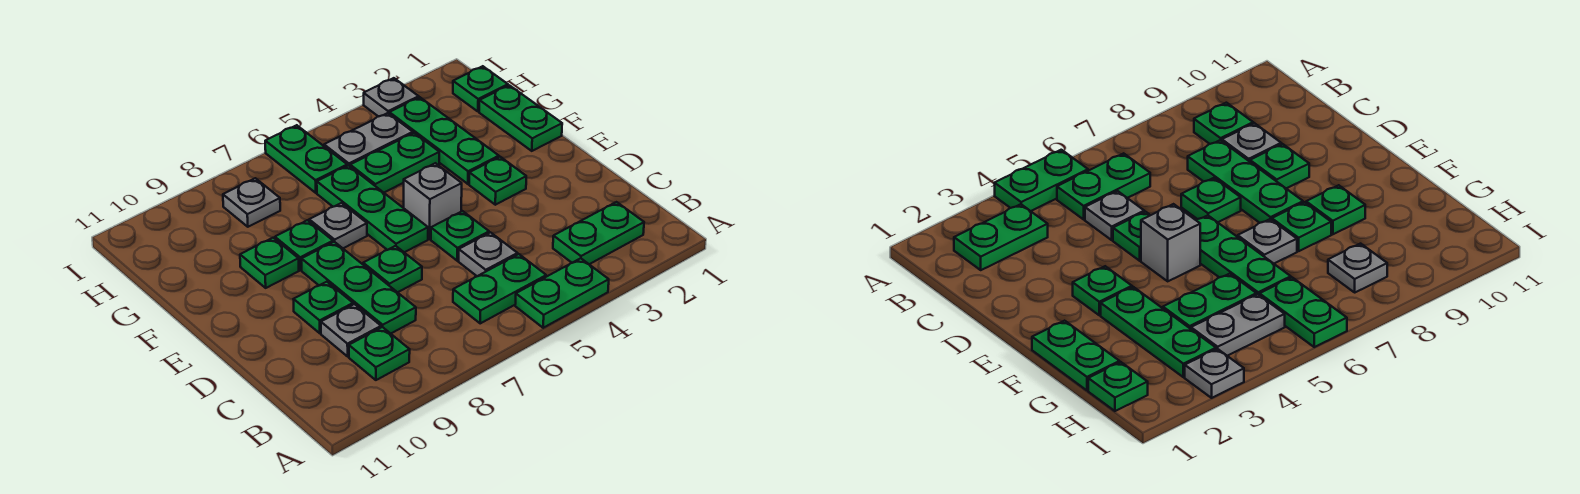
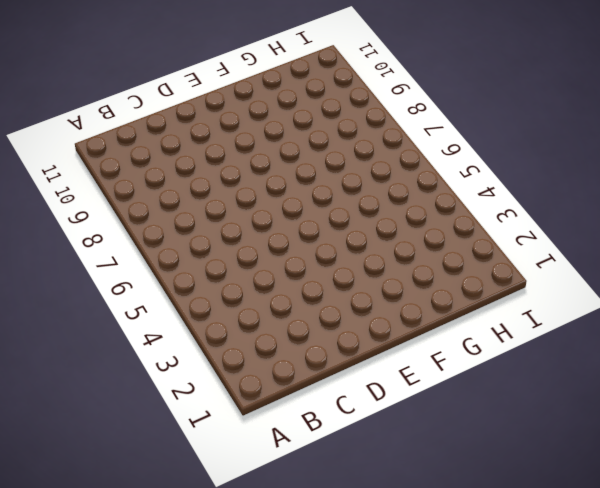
none -> green plate A4:A5 level 1
none -> green plate B2:B3 level 1
none -> green plate B5:B6 level 1

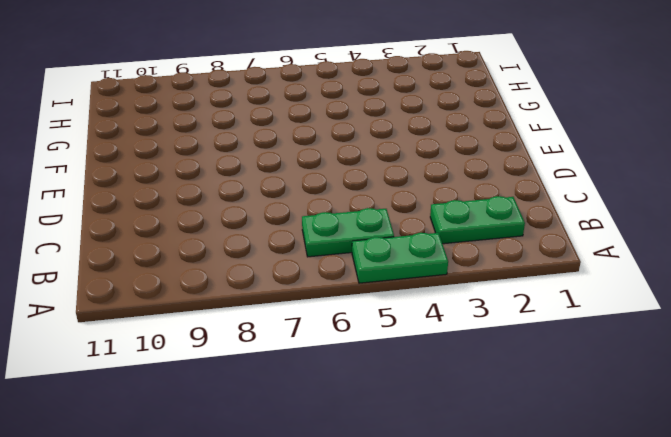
none -> green plate B9 level 1
none -> grey plate C5 level 1
none -> green plate C8:E8 level 1

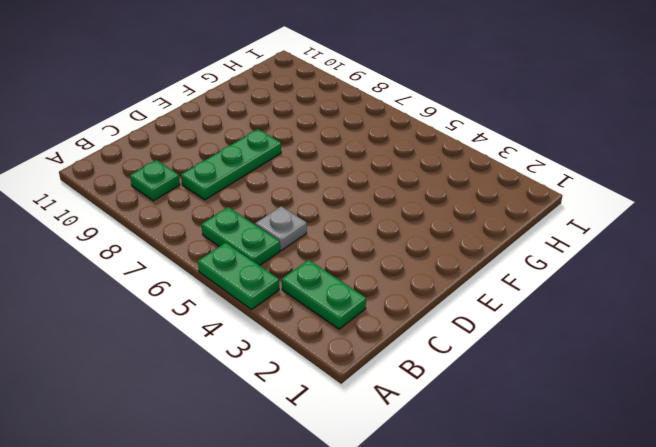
none -> grey plate C9 level 1
none -> green plate D5 level 1
none -> green plate D7 level 1

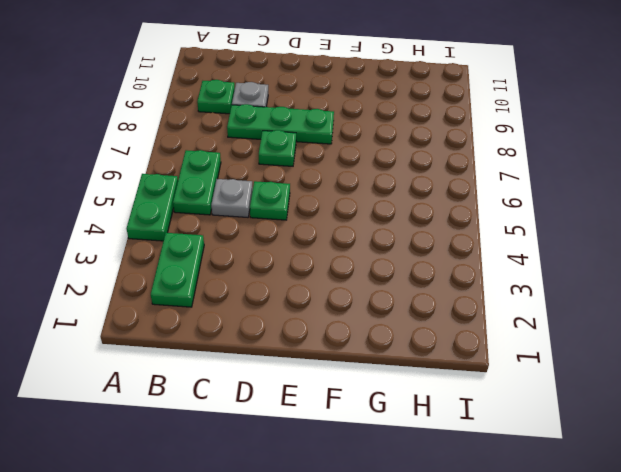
none -> green plate D9 level 1
none -> green plate E3 level 1
none -> grey brick E5 level 1

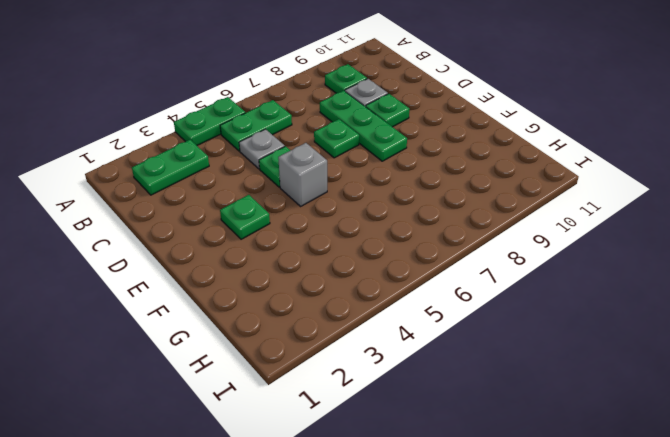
none -> green plate E6:G6 level 1
none -> green plate F1:G1 level 1
none -> green plate F3:H3 level 1

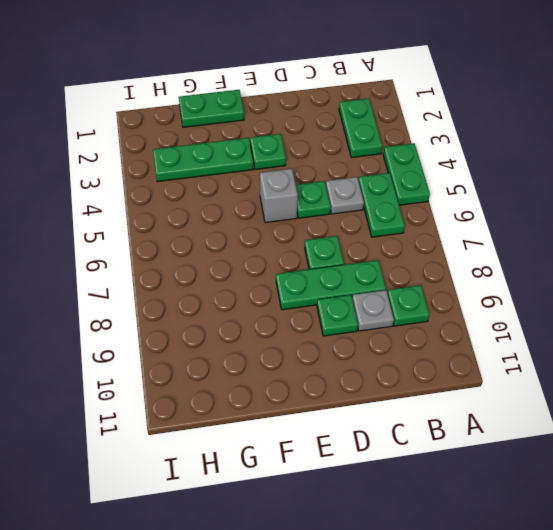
none -> green plate E6:G6 level 1
none -> grey plate F7 level 1
none -> green plate F8 level 1

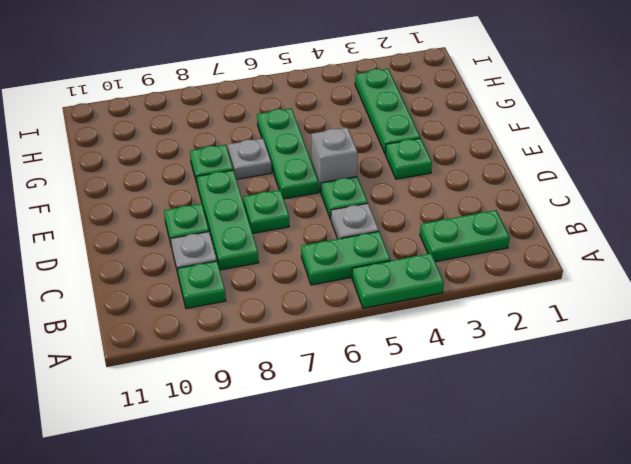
none -> green plate F1:G1 level 1
none -> green plate F9 level 1
none -> green plate G4:G5 level 1

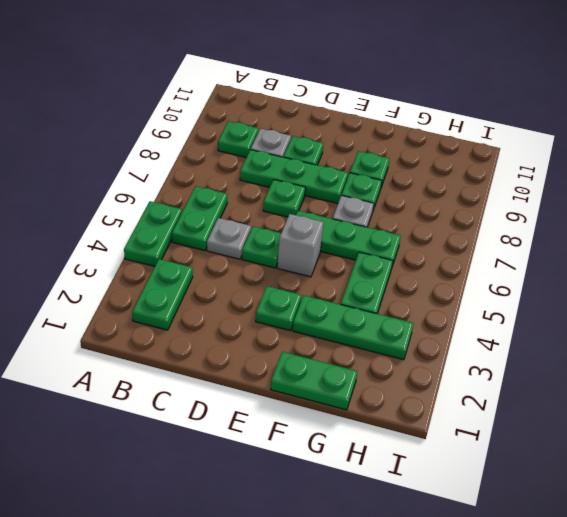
none -> green plate H1 level 1
none -> grey plate H4:H5 level 1
none -> green plate H6:I6 level 1

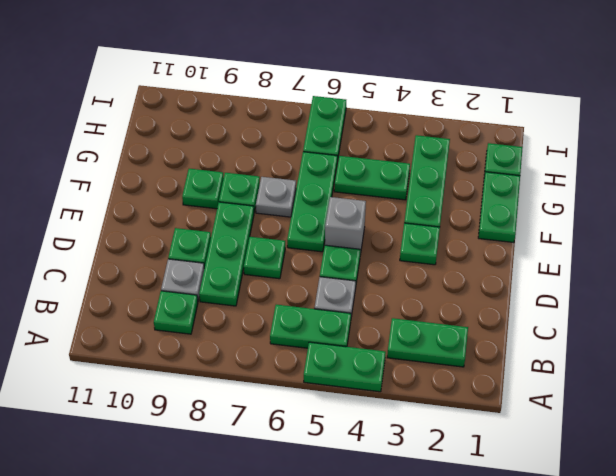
none -> grey plate H4:H5 level 1
none -> grey plate H8 level 1
none -> grey plate I3 level 1

